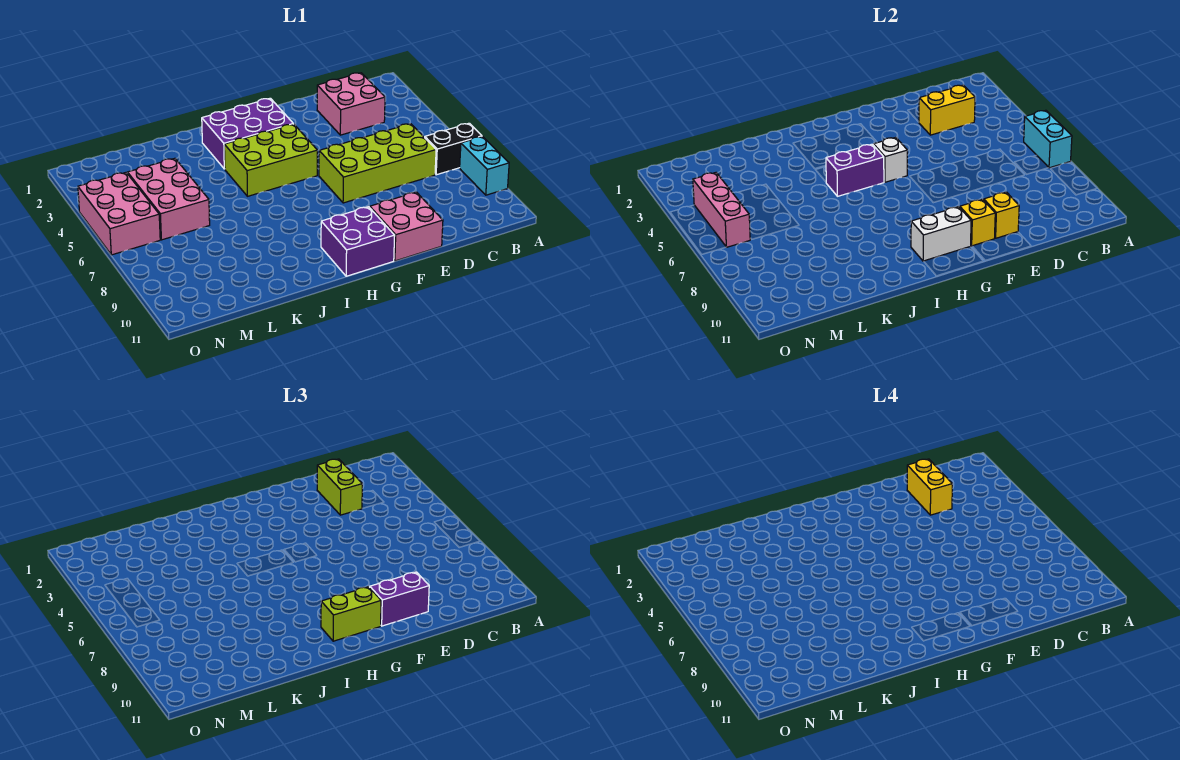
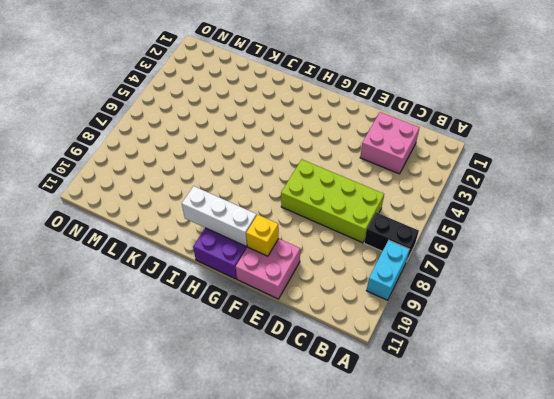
white brick G10:I10 level 2 -> white brick G10:H10 level 2
none -> purple brick G2:I3 level 1
none -> lime brick G4:I5 level 1
none -> pink brick L4:M6 level 1

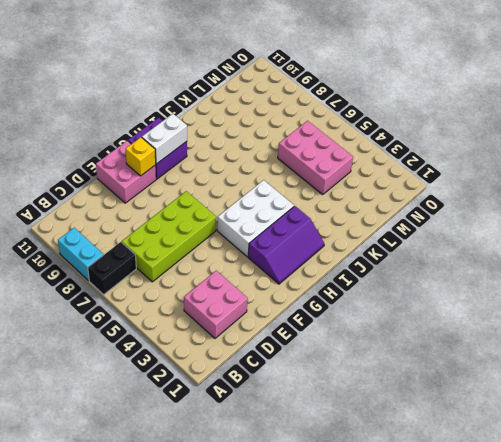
purple slope G2:I3 level 1 top 3 -> purple brick G2:I3 level 1
white brick G4:I5 level 1 -> lime brick G4:I5 level 1
none -> pink brick N4:O6 level 1
none -> cyan brick A6:A7 level 2
none -> yellow brick C3:D3 level 2

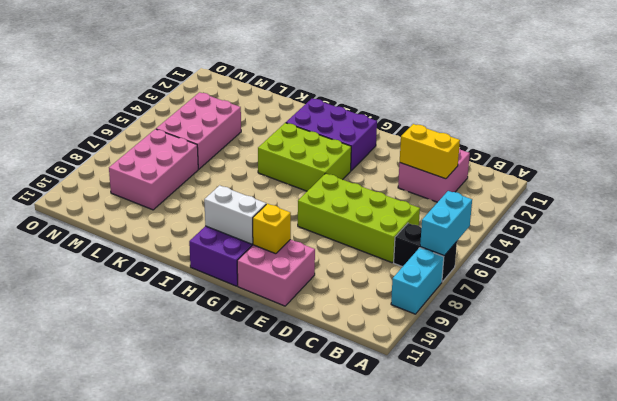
pink brick L7:M9 level 1 -> pink brick N4:O6 level 1
none -> yellow brick E10 level 2
none -> white brick G5 level 2
none -> purple brick H5:I5 level 2

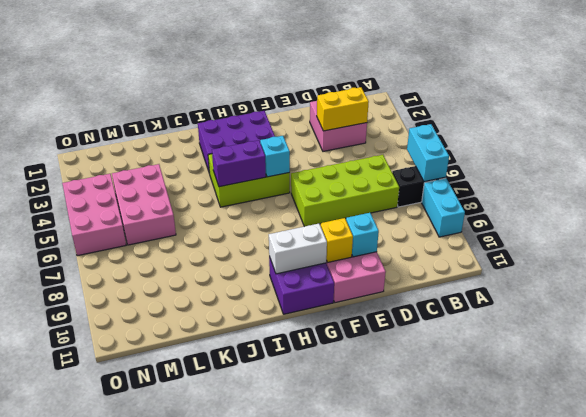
cyan brick E10 level 2 -> yellow brick E10 level 2
cyan brick G5 level 2 -> white brick G5 level 2
none -> pink brick N4:N6 level 2
none -> lime brick D2:D3 level 3
none -> purple brick E10:F10 level 3

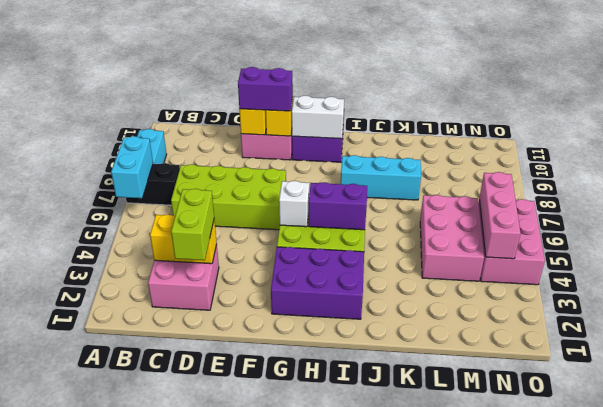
cyan brick I8:K8 level 1 -> none
none -> lime brick G10:H10 level 3
none -> yellow brick D2:D3 level 4

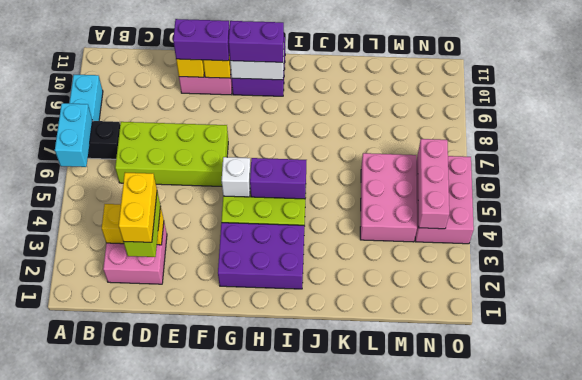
purple brick G10:H10 level 3 -> lime brick G10:H10 level 3

